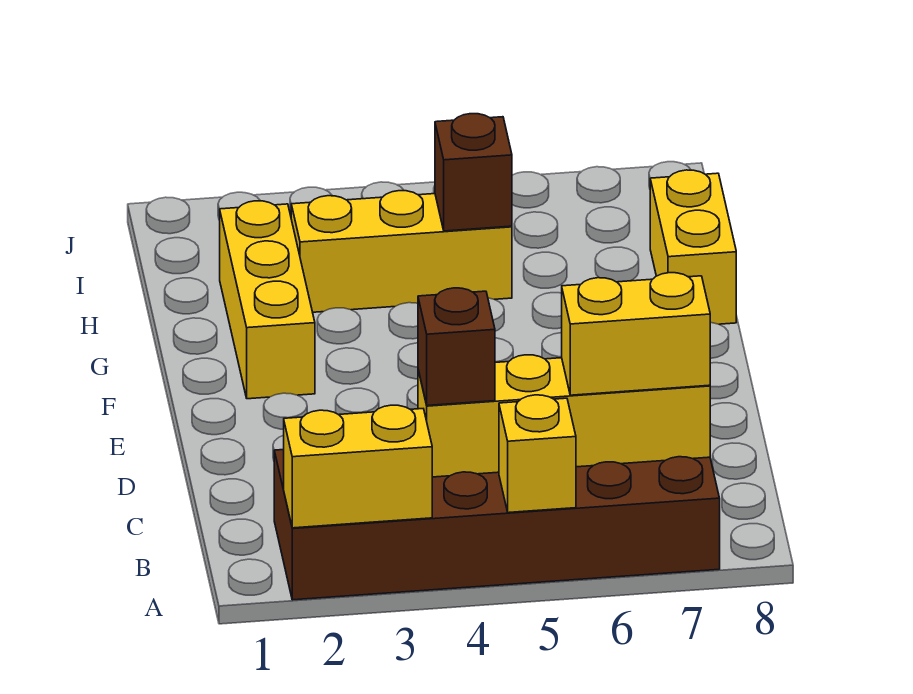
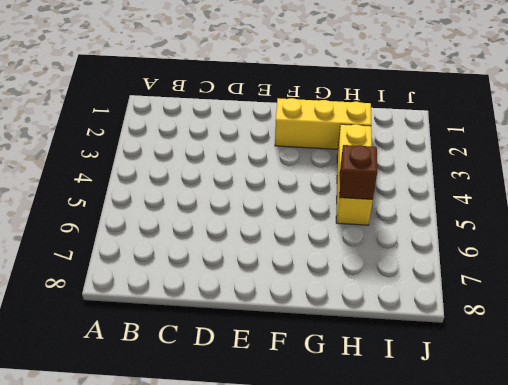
none -> brown brick A2:B7 level 1
none -> yellow brick G8:H8 level 1

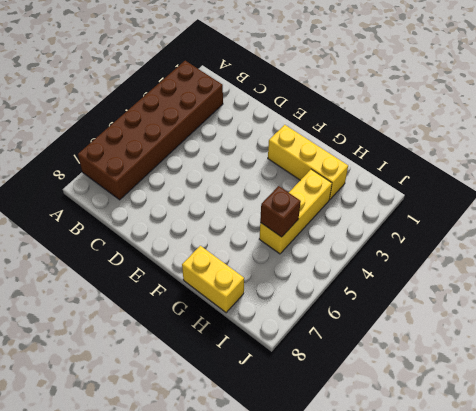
none -> yellow brick A2:A3 level 2
none -> yellow brick A5 level 2

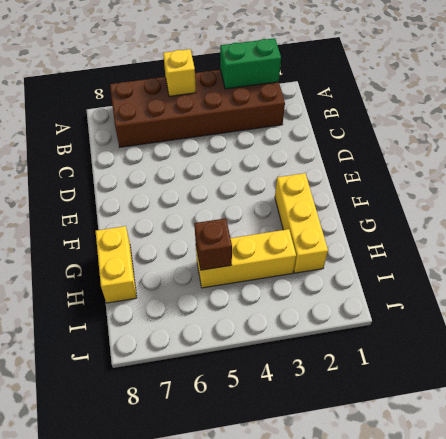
green brick A2:A3 level 2 -> yellow brick A2:A3 level 2
none -> yellow brick B4:B7 level 2
none -> brown brick B4 level 3

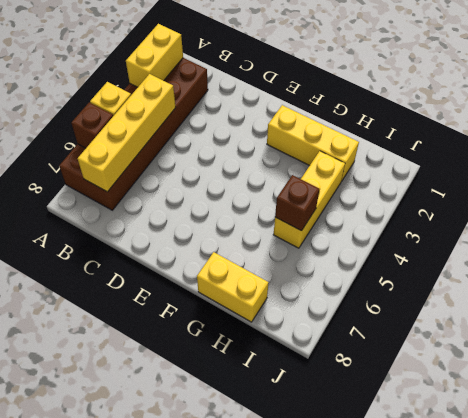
brown brick A6 level 2 -> brown brick B4 level 3
none -> yellow brick B6:B7 level 3

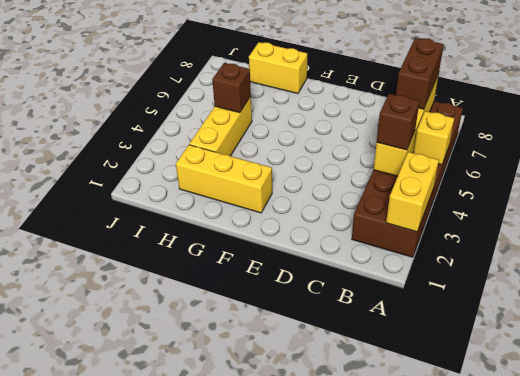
brown brick B6:B7 level 3 -> yellow brick B6:B7 level 3

